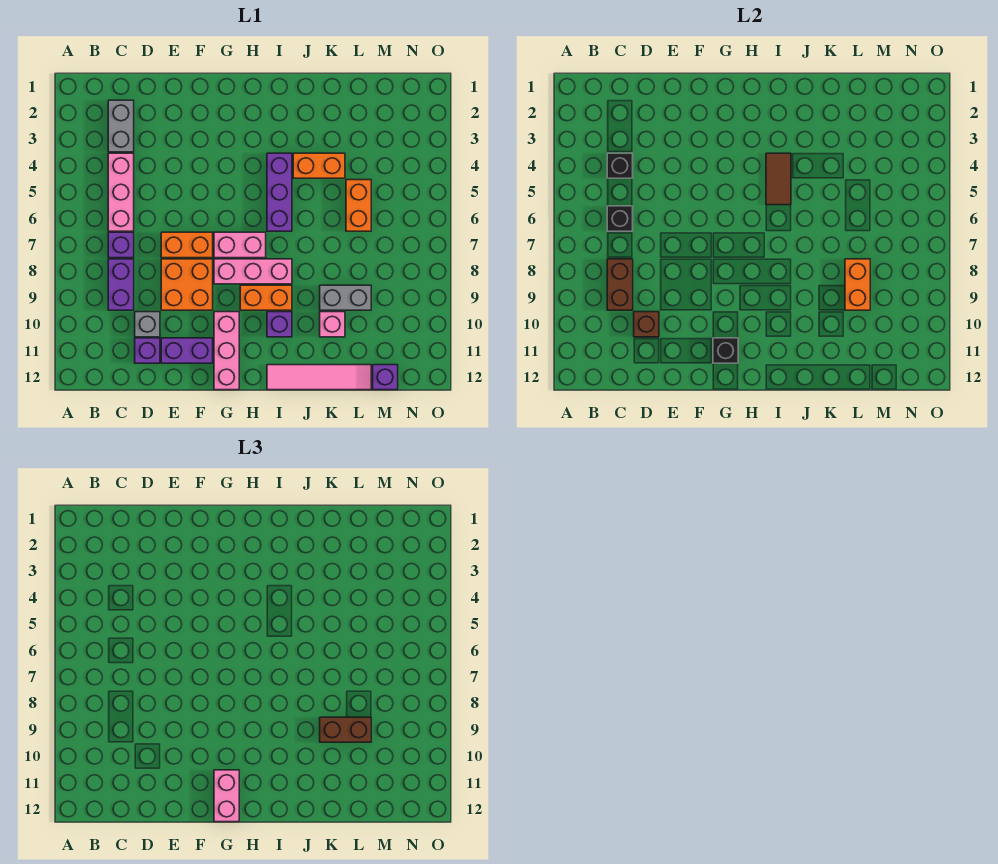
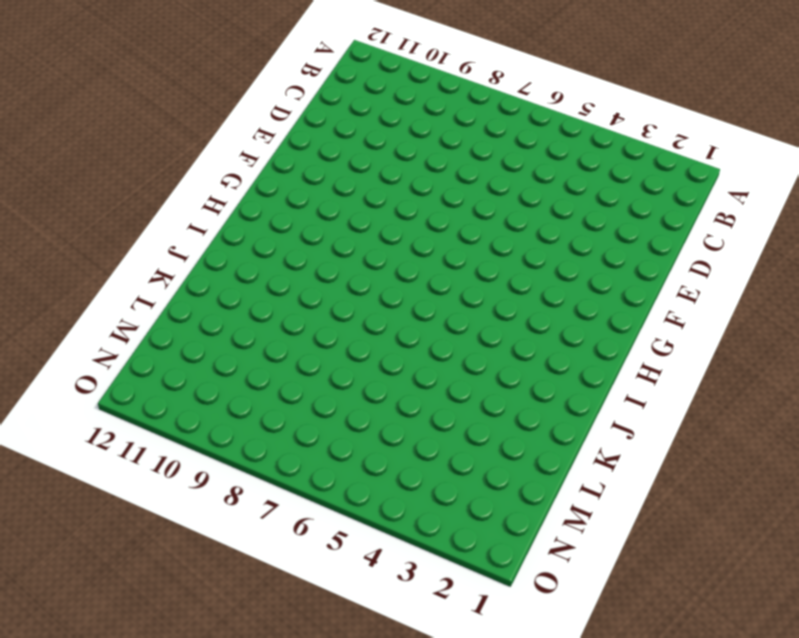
none -> grey brick C2:C3 level 1
none -> pink brick C4:C6 level 1
none -> purple brick C7 level 1
none -> purple brick C8:C9 level 1

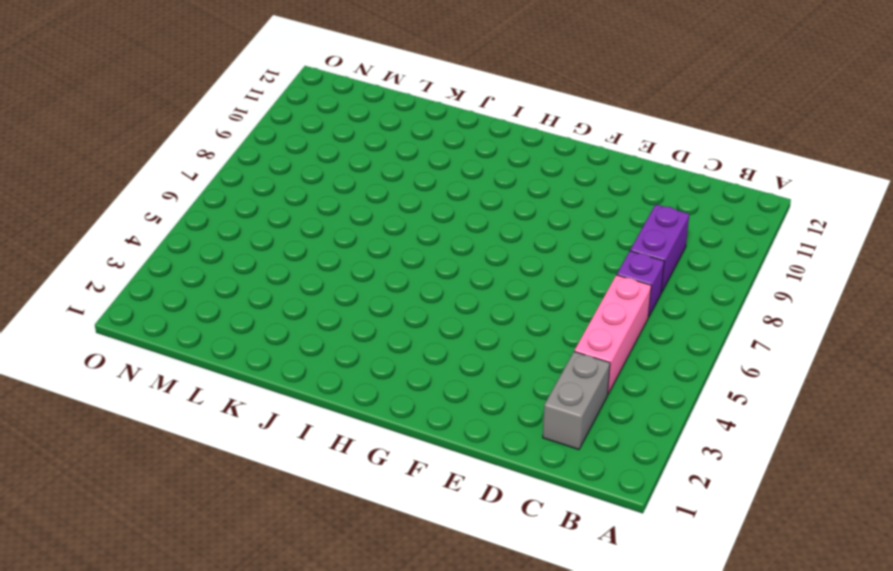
none -> grey brick D10 level 1
none -> purple brick D11 level 1
none -> orange brick E7:F7 level 1
none -> orange brick E8:F9 level 1

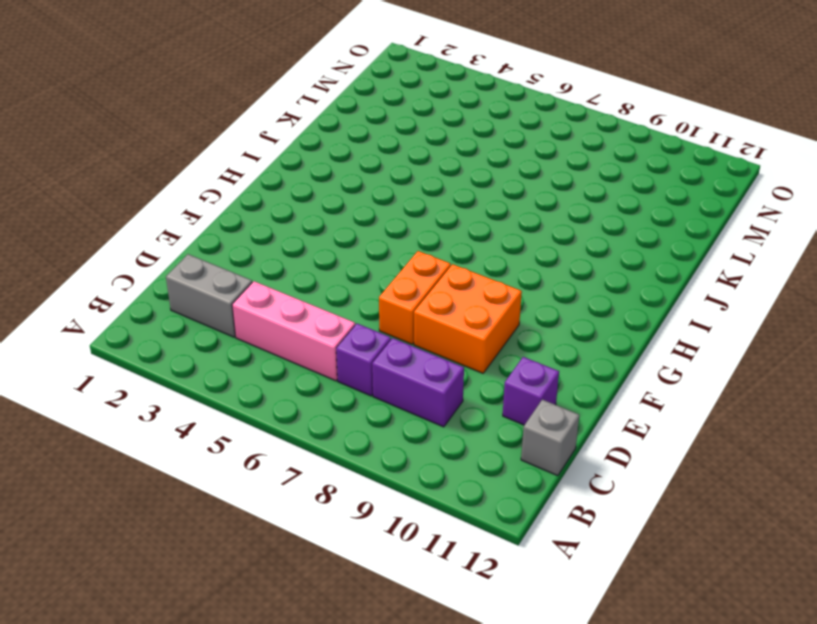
grey brick C12 level 1 -> grey brick D10 level 1
none -> purple brick E11:F11 level 1
none -> pink brick G7:H7 level 1
none -> pink brick G8:I8 level 1
none -> pink brick G10:G12 level 1

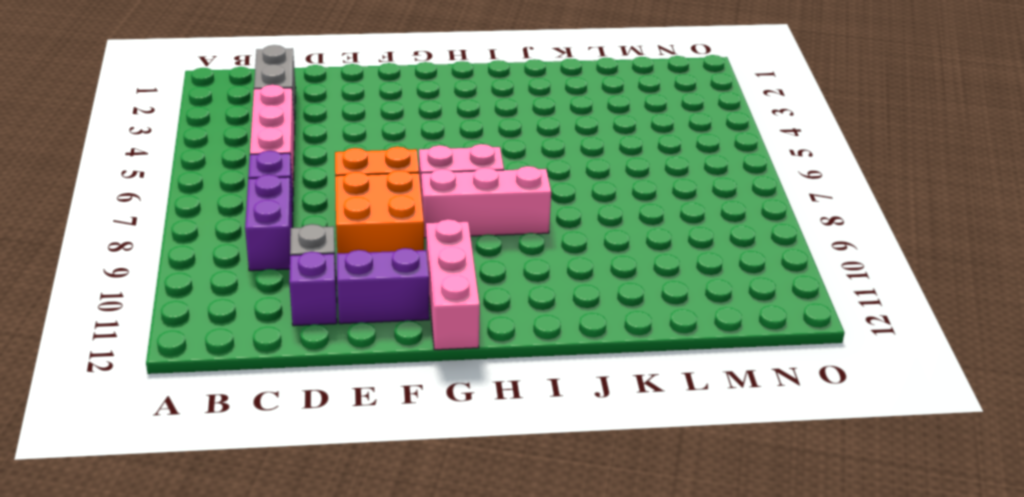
none -> orange brick H9:I9 level 1
none -> purple brick I4:I6 level 1
none -> purple brick I10 level 1
none -> pink tile I12:L12 level 1

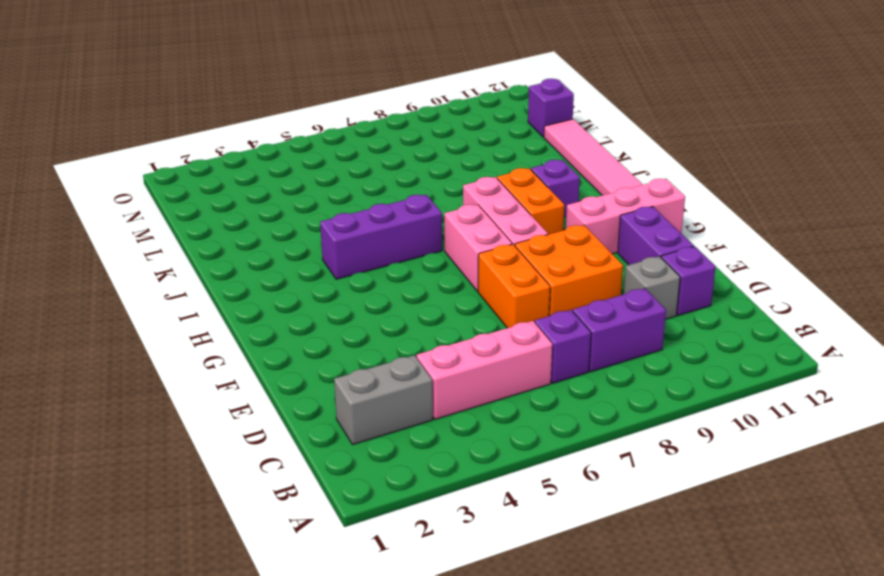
none -> orange brick J4:K4 level 1
none -> grey brick K9:L9 level 1
none -> pink brick K10 level 1
none -> orange brick L5:L6 level 1

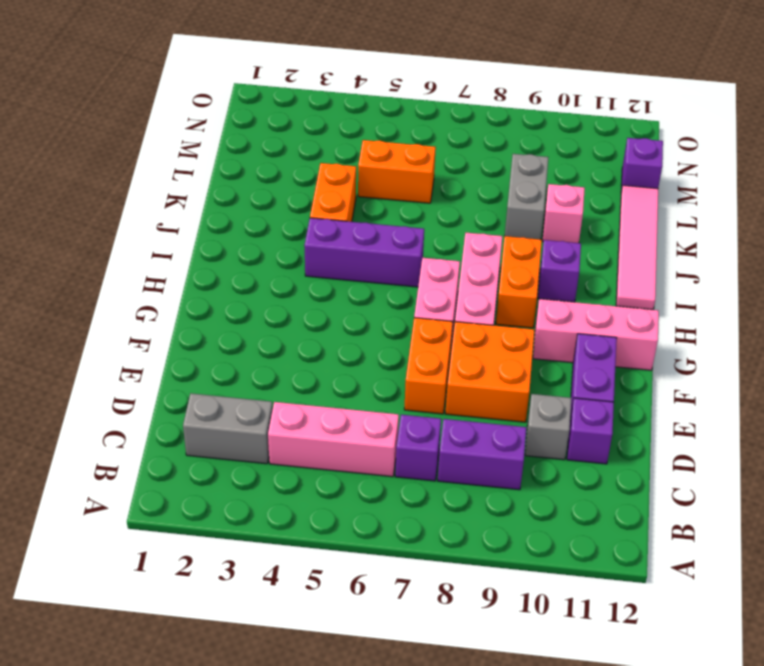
none -> black brick C4 level 2
none -> black brick C6 level 2
none -> brown brick C8:C9 level 2
none -> brown brick D10 level 2

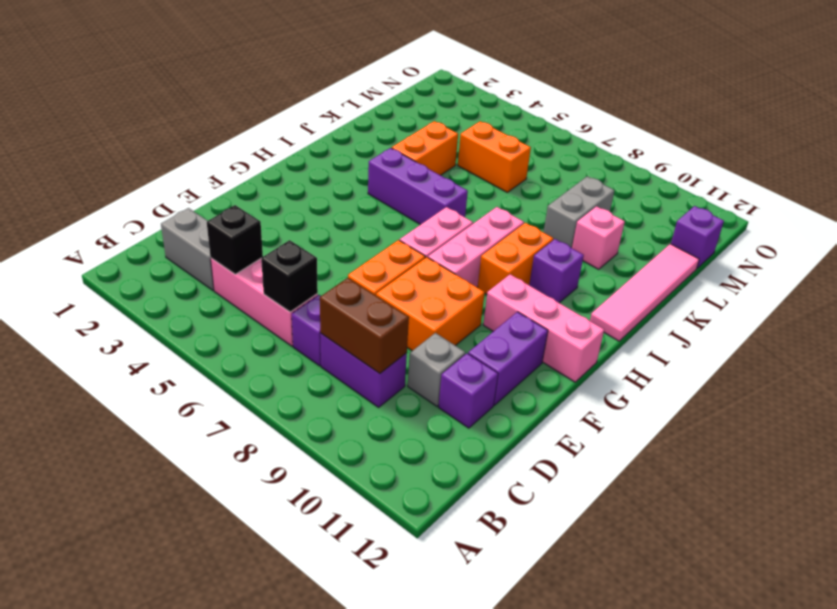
none -> brown brick D10 level 2
none -> black brick G11 level 2
none -> brown tile I4:I5 level 2
none -> orange brick L8:L9 level 2

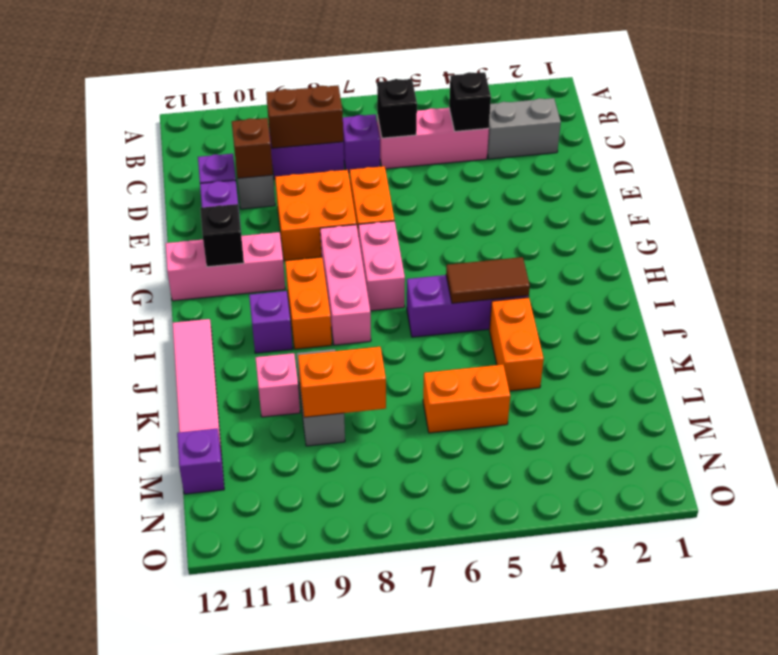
none -> pink brick G11:G12 level 3
none -> brown brick K9:L9 level 3

